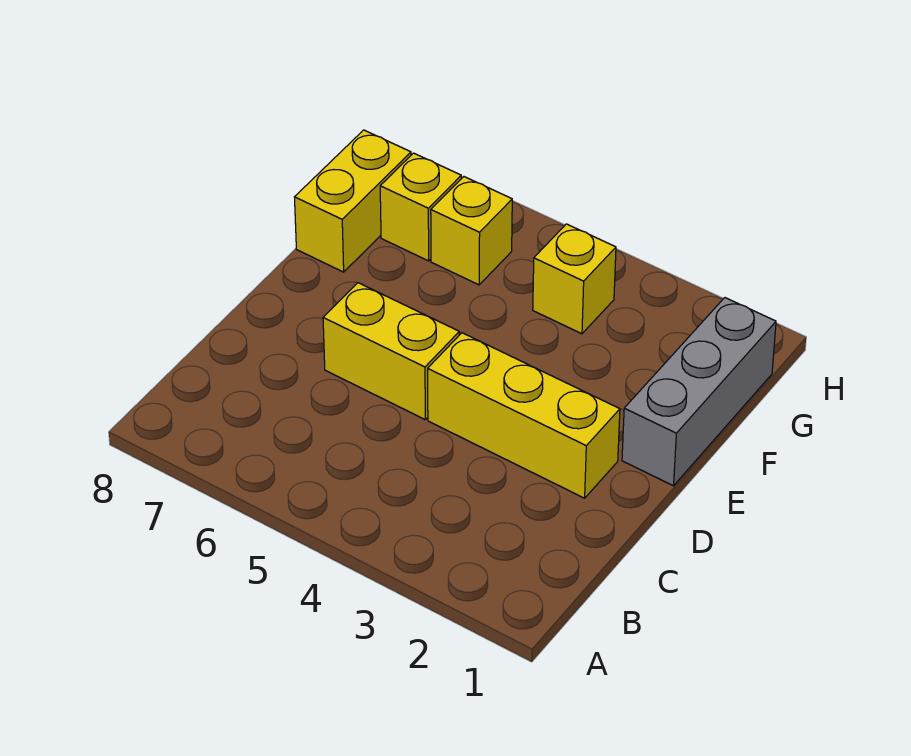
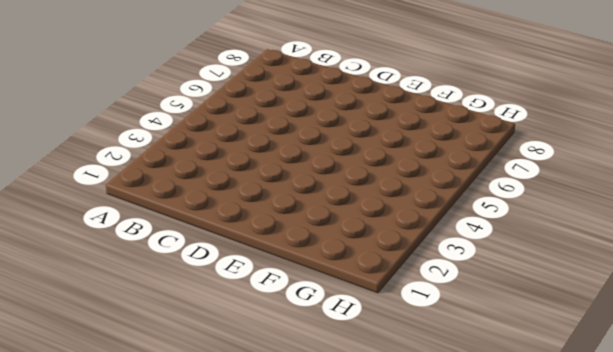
none -> yellow brick D2:D4 level 1
none -> yellow brick D5:D6 level 1

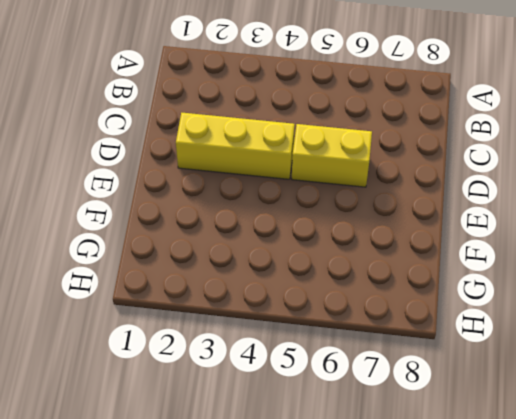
none -> grey brick E1:G1 level 1
none -> yellow brick F8:G8 level 1

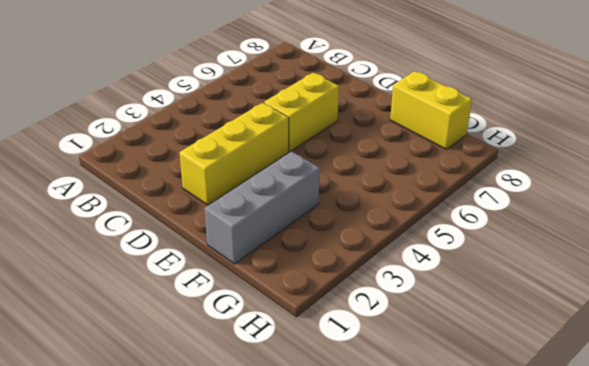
grey brick F1:F3 level 1 -> grey brick E1:G1 level 1
none -> yellow brick G4 level 1
none -> yellow brick G6 level 1

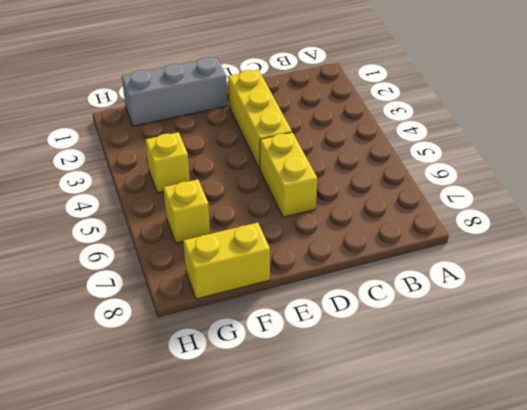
none -> yellow brick G7 level 1

